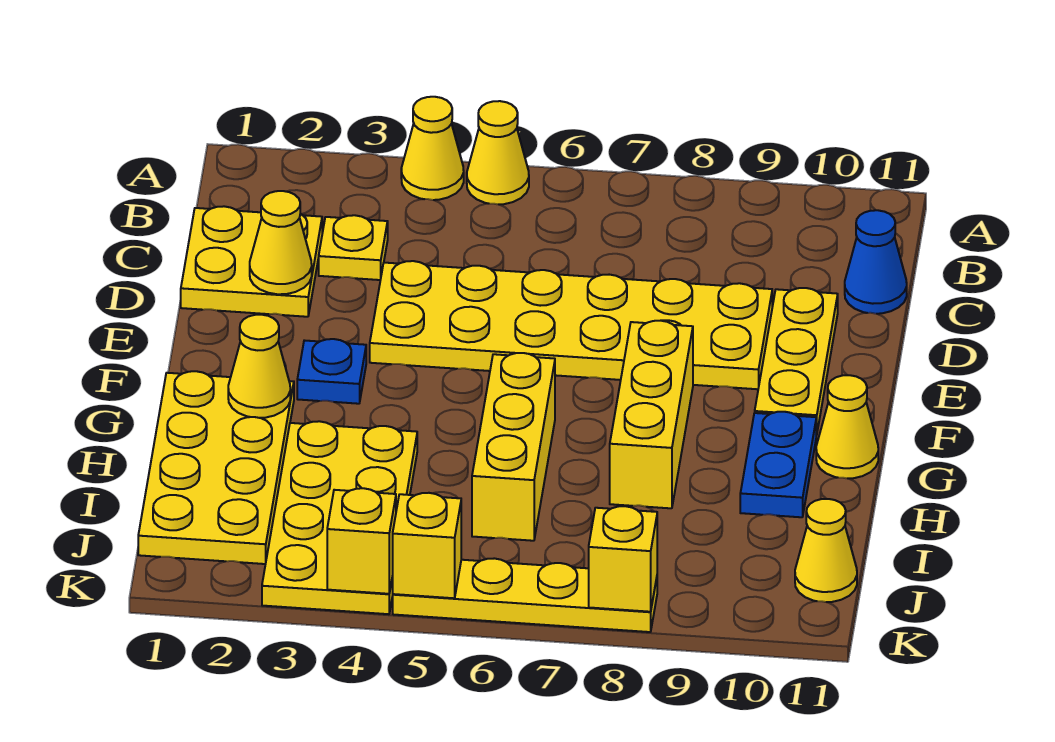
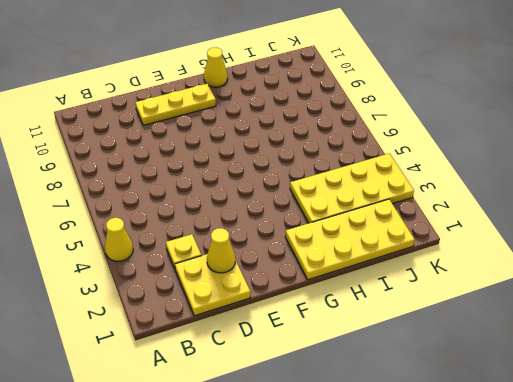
none -> yellow cone A5 level 1
none -> blue cone C11 level 1
none -> yellow plate D4:E9 level 1

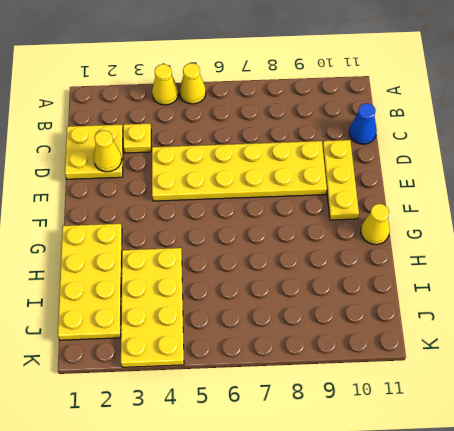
none -> blue plate F3 level 1
none -> yellow brick F8:H8 level 1
none -> yellow brick G6:I6 level 1

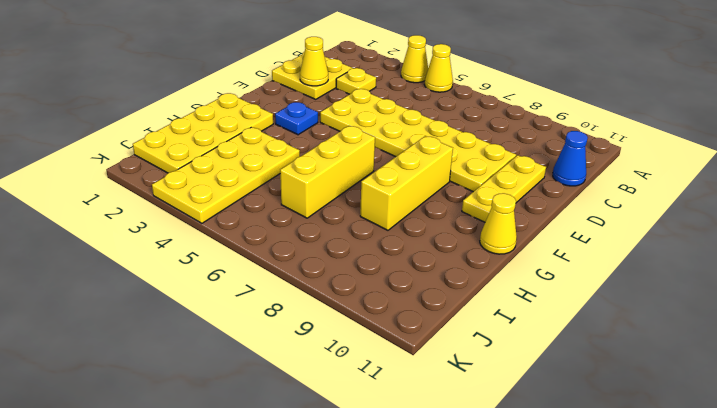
none -> blue plate G10:H10 level 1
none -> yellow cone J11 level 1
none -> yellow plate K5:K8 level 1

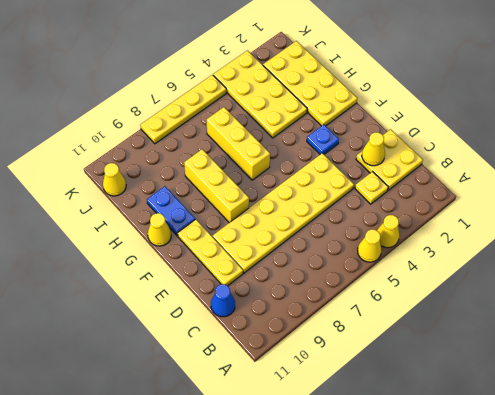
none -> yellow cone G2 level 2
none -> yellow brick K4 level 2
none -> yellow brick K5 level 2

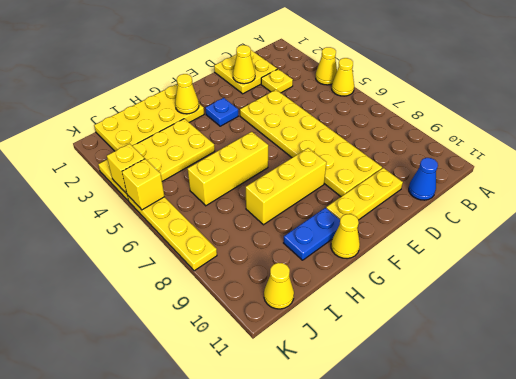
none -> yellow brick K8 level 2

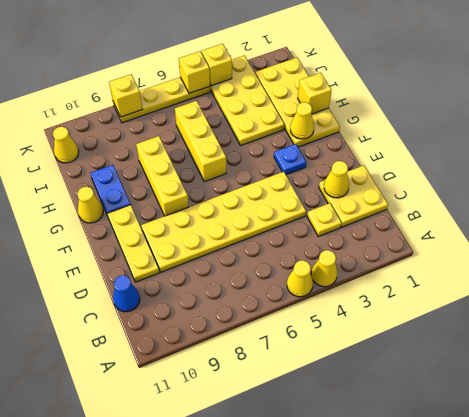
yellow brick H1 level 2 -> none

